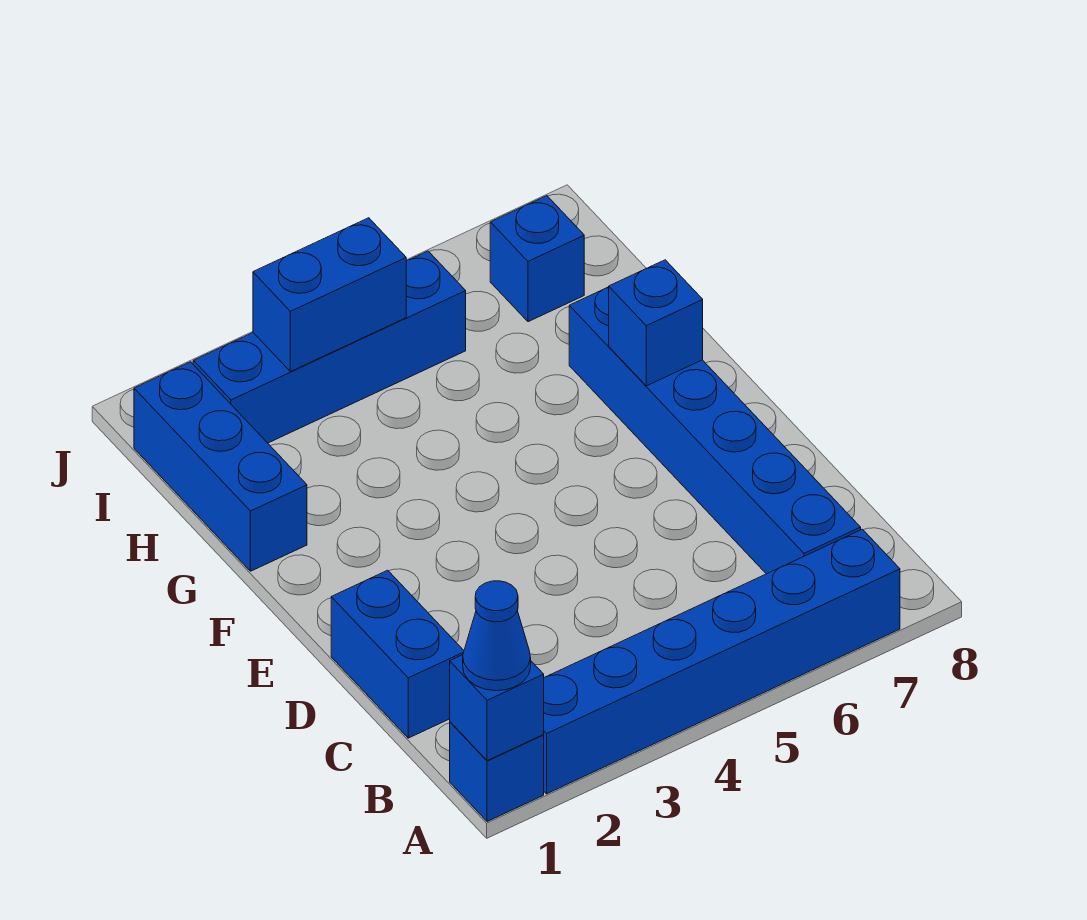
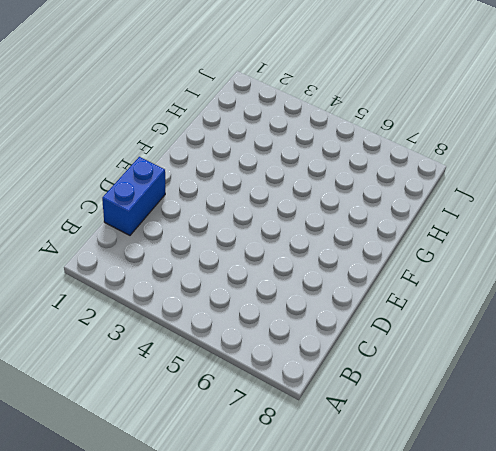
none -> blue brick A1 level 1
none -> blue brick A2:A7 level 1

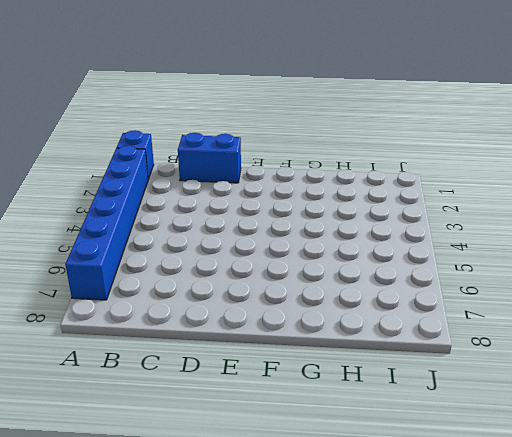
none -> blue brick B7:G7 level 1
none -> blue brick G1:I1 level 1

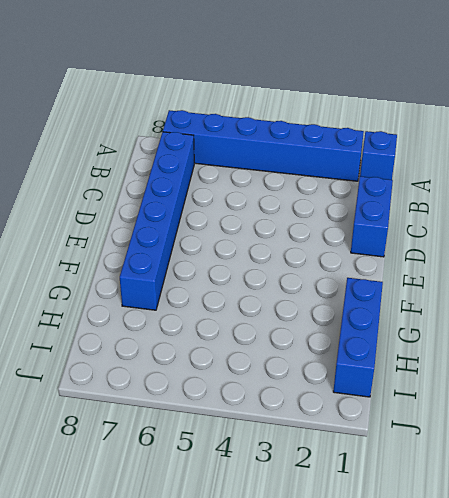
none -> blue brick I2:I5 level 1
none -> blue brick I7 level 1

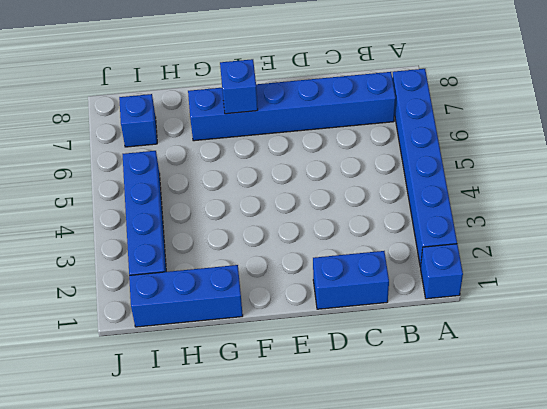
none -> blue brick A1 level 2
none -> blue brick I3:I4 level 2

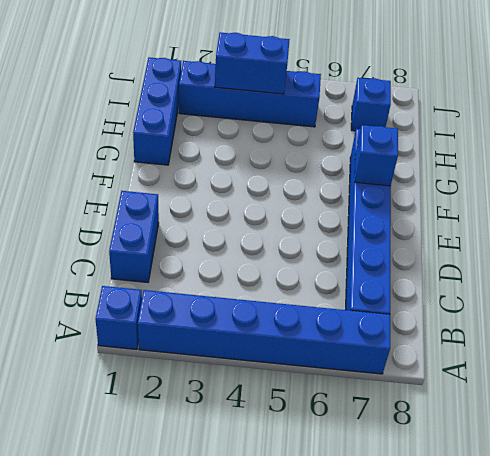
none -> blue brick A1 level 2
none -> blue cone A1 level 3

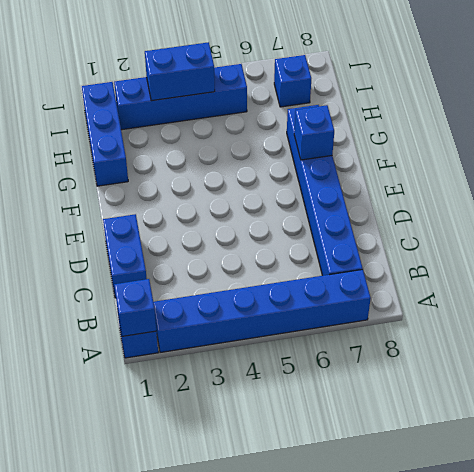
none -> blue cone A1 level 3

